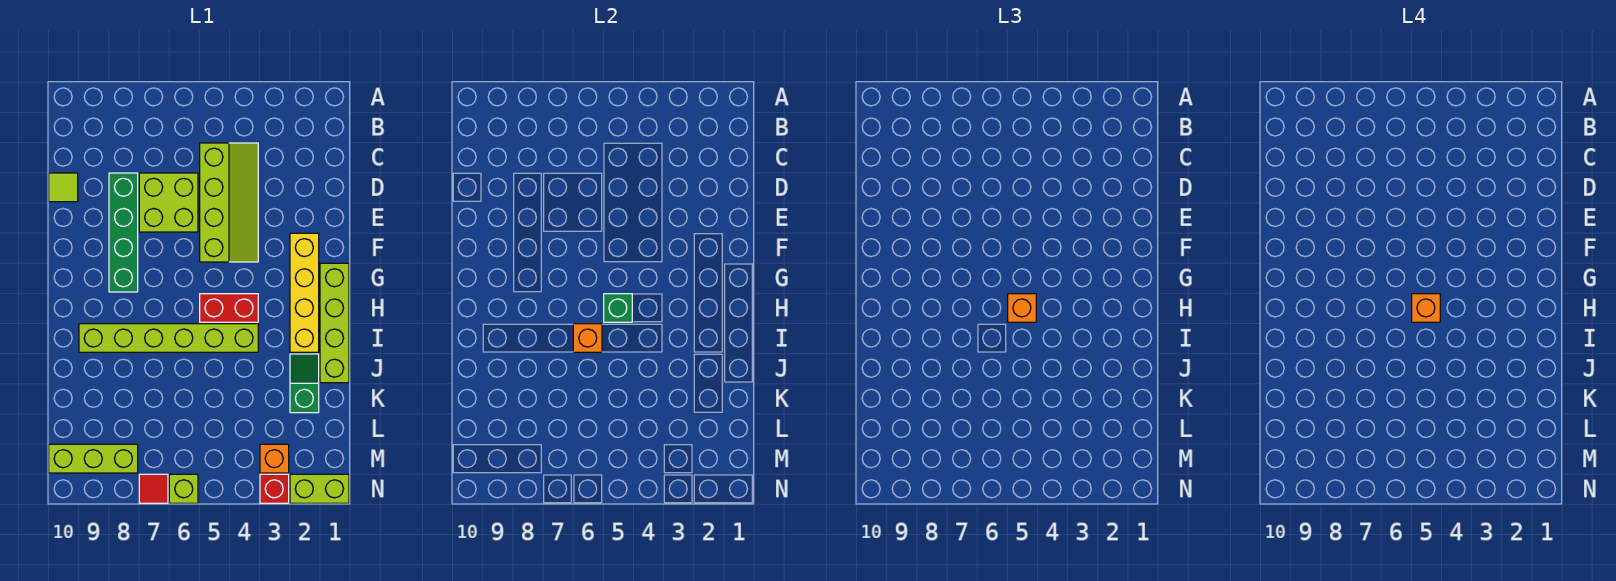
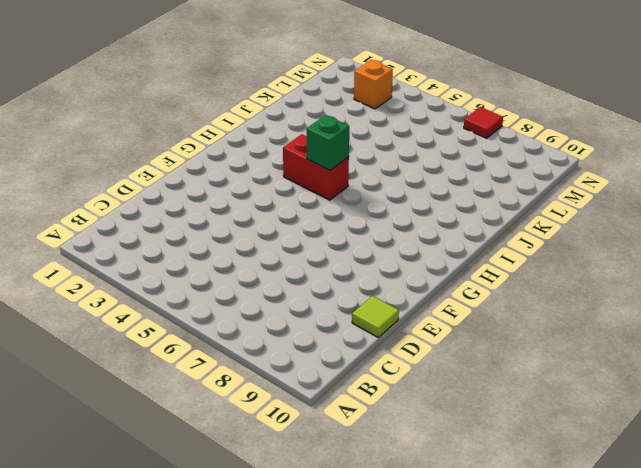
none -> lime slope C4:F5 level 1 top 5
none -> lime brick D6:E7 level 1
none -> green brick D8:G8 level 1

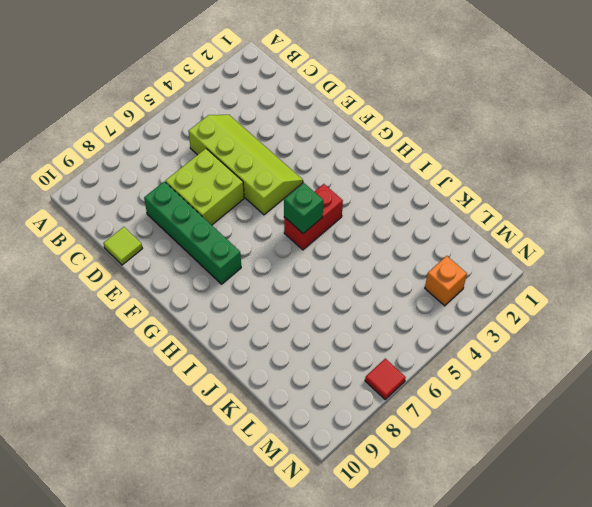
none -> yellow brick F2:I2 level 1
none -> lime brick G1:J1 level 1
none -> lime brick I4:I9 level 1

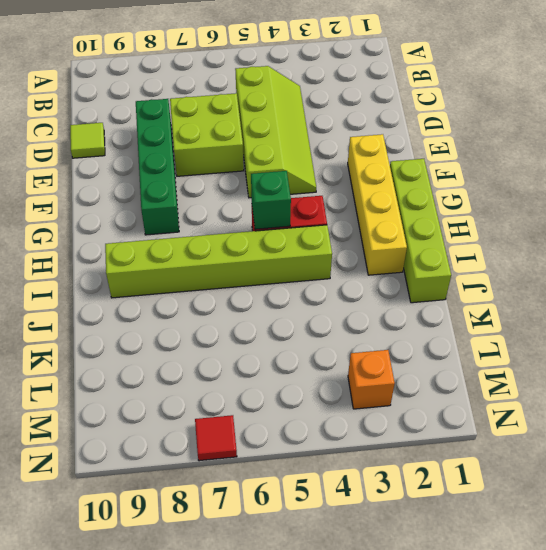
none -> green slope J2:K2 level 1 top K
none -> lime brick M8:M10 level 1
none -> lime brick N1:N2 level 1

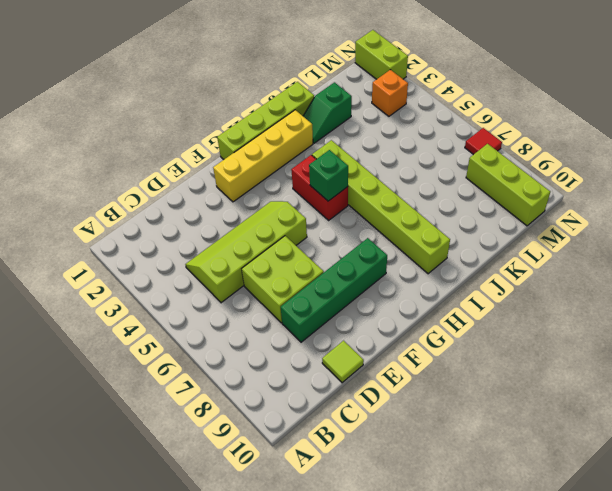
none -> red brick N3 level 1
none -> lime brick N6 level 1
none -> orange brick I6 level 2

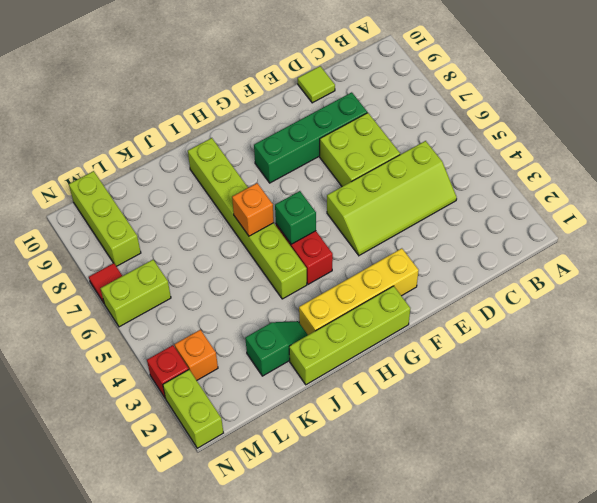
lime brick M6:N6 level 1 -> lime brick N6 level 1
none -> orange brick H5 level 3
none -> orange brick H5 level 4

